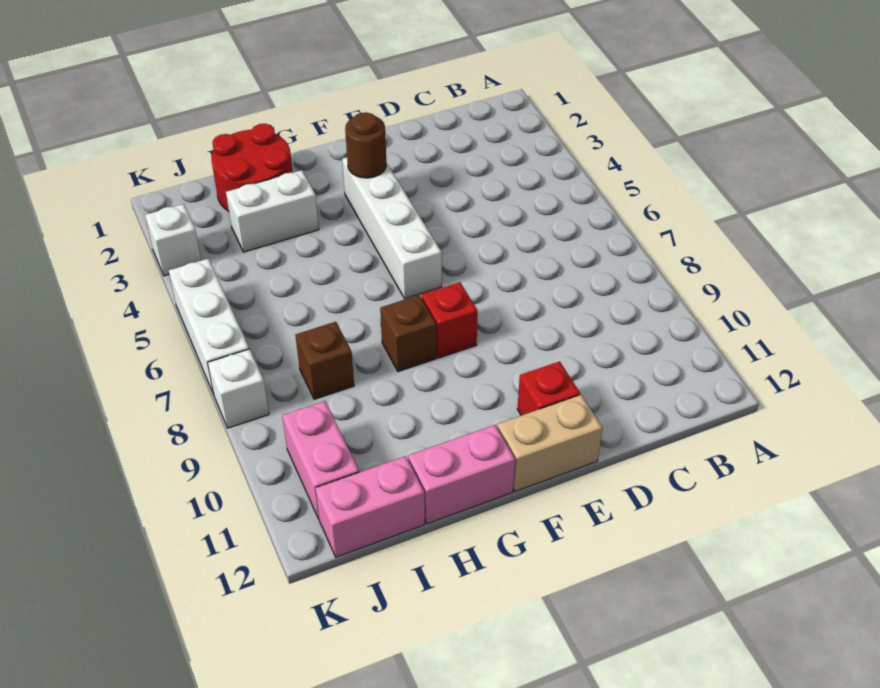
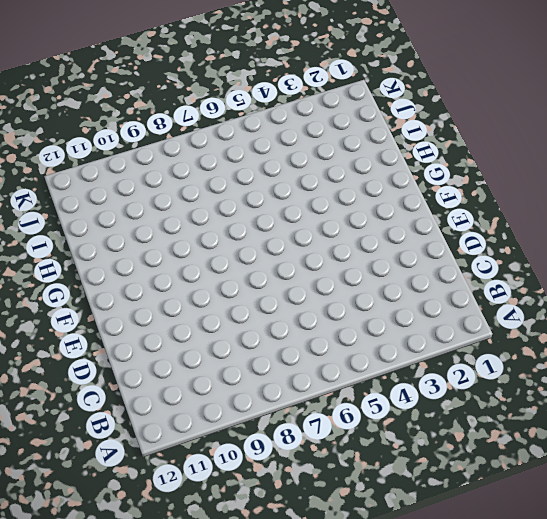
none -> red brick E11 level 1
none -> tan brick E12:F12 level 1
none -> white brick F3:F6 level 1

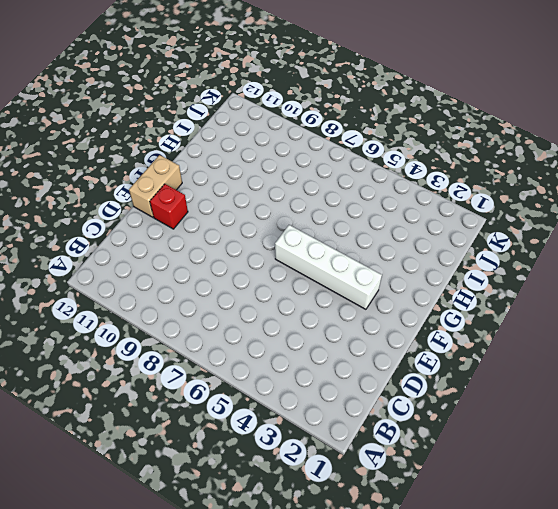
none -> red brick F8 level 1
none -> brown brick G8 level 1
none -> pink brick G12:H12 level 1

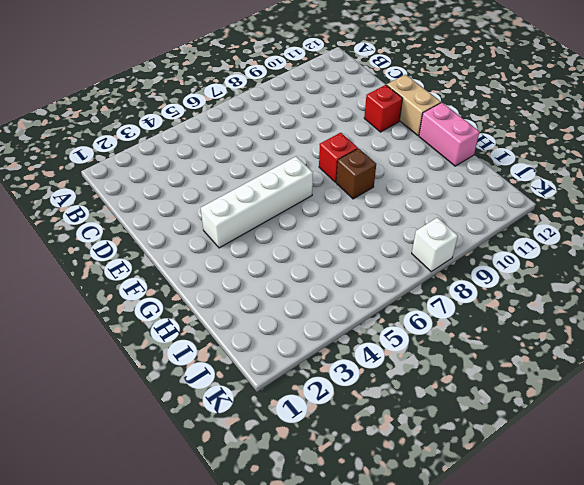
none -> red round brick H1:I2 level 1
none -> white brick H3:I3 level 1
none -> brown brick I8 level 1

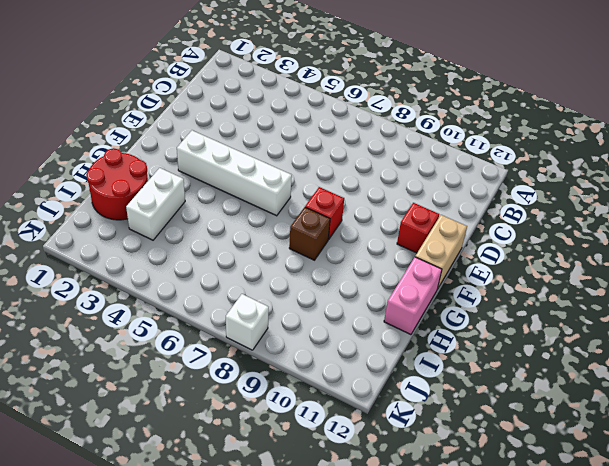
none -> brown brick I8 level 1
none -> pink brick I12:J12 level 1
none -> pink brick J10:J11 level 1

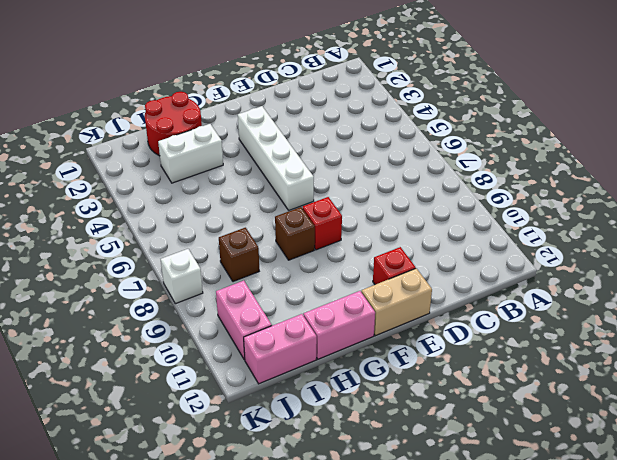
none -> white brick K3 level 1
none -> white brick K5:K7 level 1
none -> brown round brick F3 level 2

